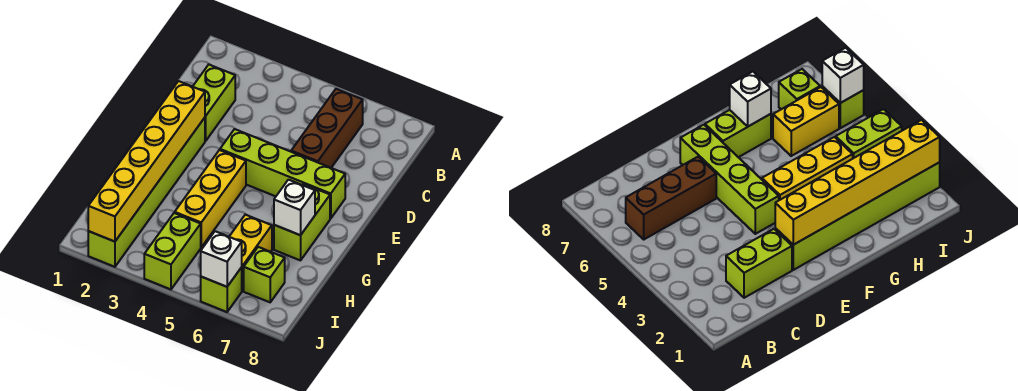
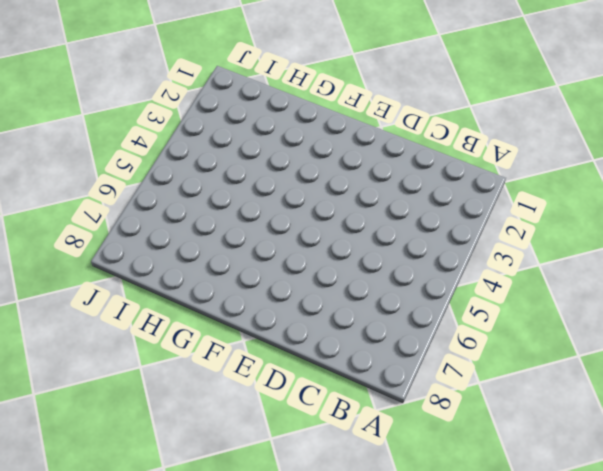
none -> brown brick B6:D6 level 1
none -> lime brick C2:D2 level 1
none -> lime brick E2:J2 level 1

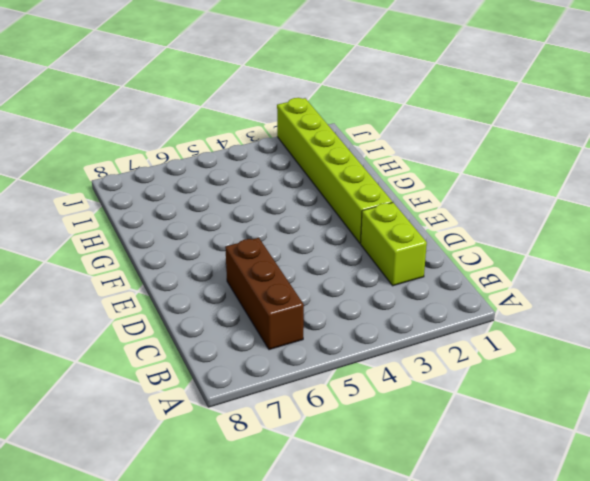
none -> lime brick E4:E7 level 1
none -> yellow brick F4:H4 level 1
none -> lime brick F7:G7 level 1

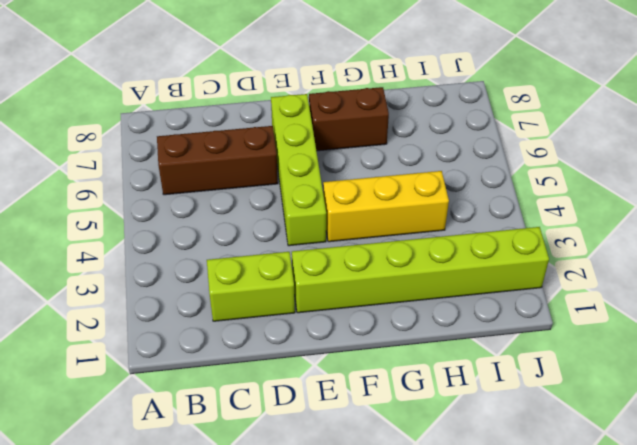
brown brick F7:G7 level 1 -> lime brick F7:G7 level 1
none -> yellow brick H6:I6 level 1
none -> lime brick I4:J4 level 1
none -> lime brick I7 level 1

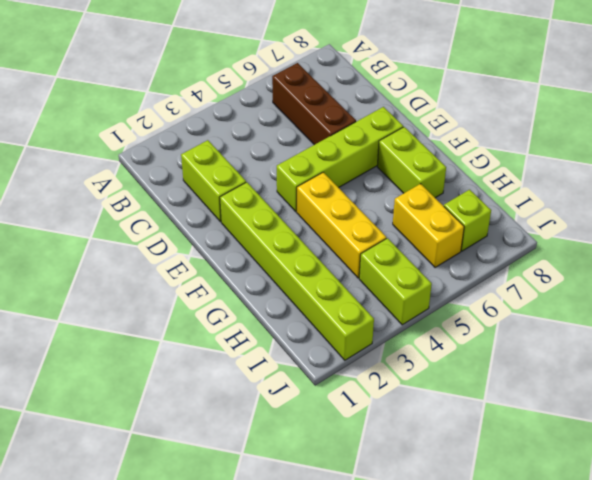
none -> lime brick J6 level 1
none -> yellow brick E2:J2 level 2
none -> white brick G7 level 2

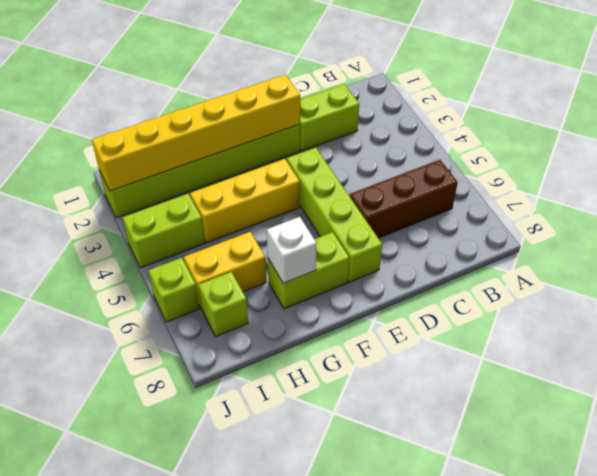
none -> white brick J6 level 2

